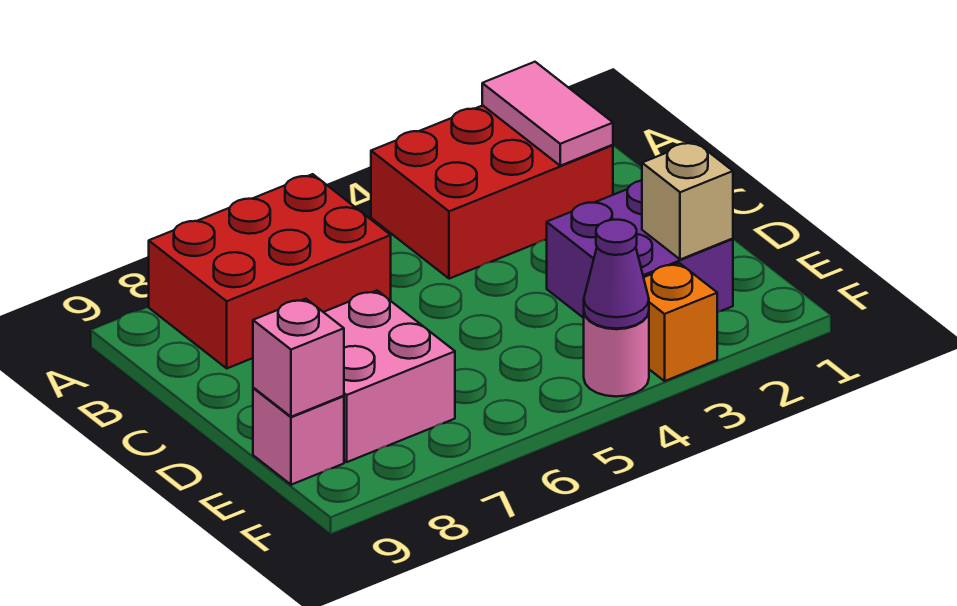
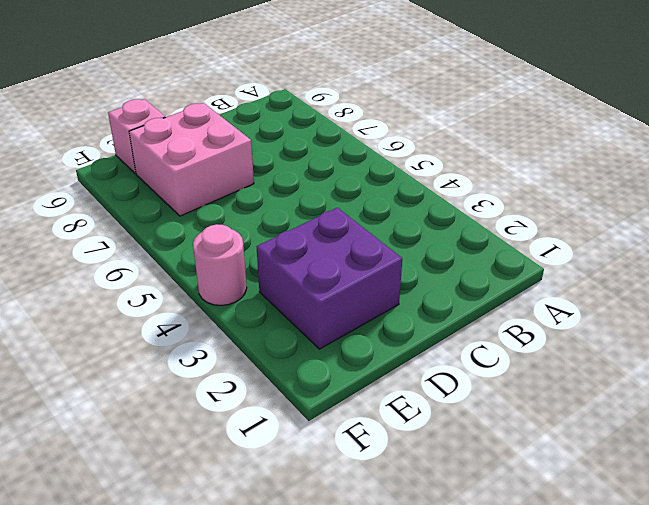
none -> red brick A2:B4 level 1
none -> red brick A6:B8 level 1

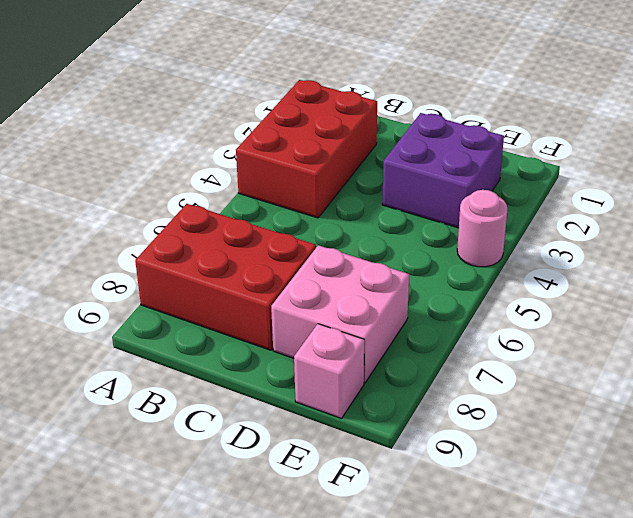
red brick A7:C8 level 1 -> red brick A6:B8 level 1
none -> orange brick F3 level 1
none -> pink tile A2:B2 level 2

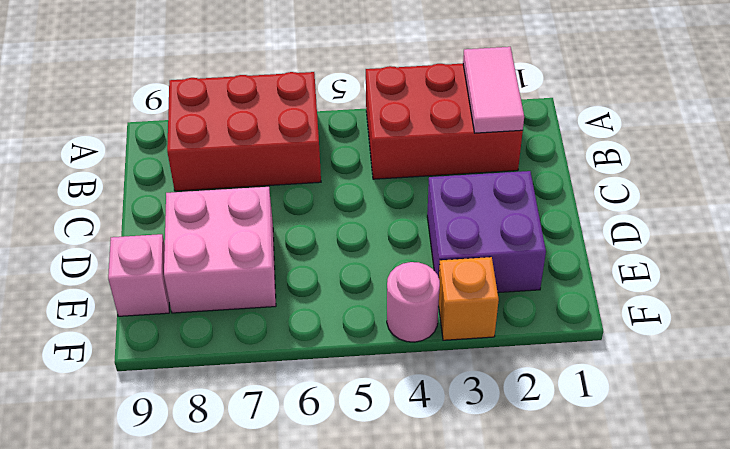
none -> tan brick E2 level 2
none -> pink brick E9 level 2

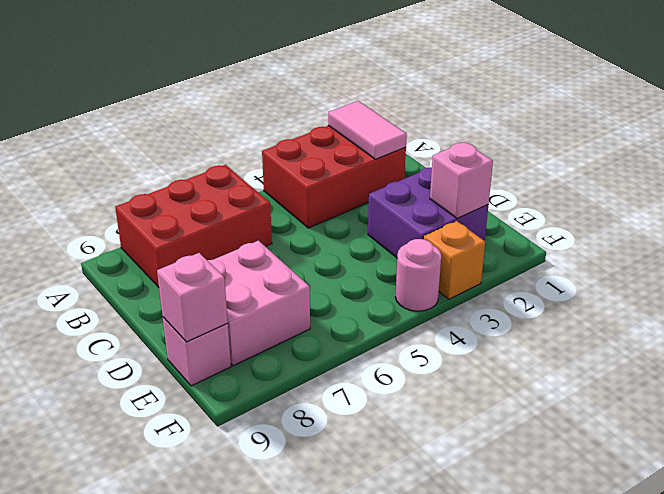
pink brick E2 level 2 -> tan brick E2 level 2
none -> purple cone F4 level 2

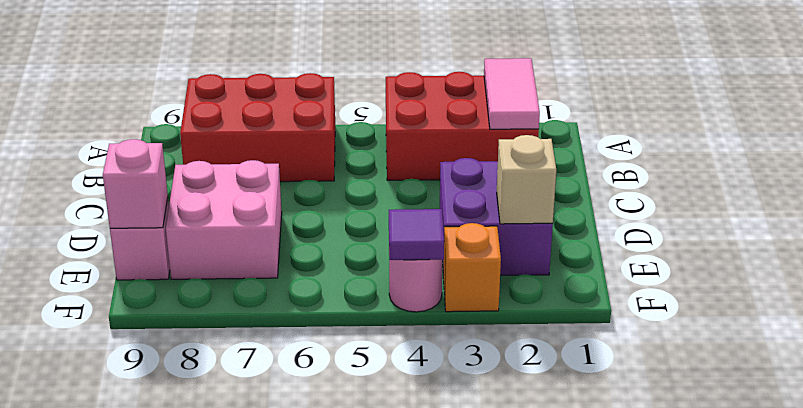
purple tile F4 level 2 -> purple cone F4 level 2

